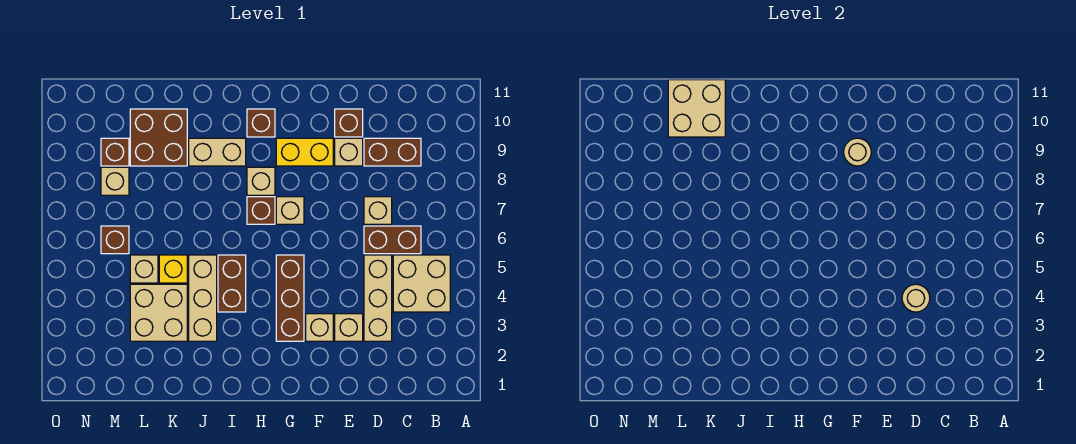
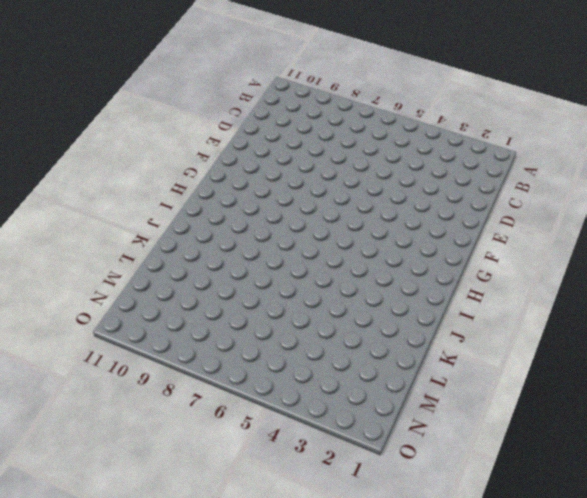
none -> tan brick B4:C5 level 1
none -> brown brick C6:D6 level 1
none -> brown brick C9:D9 level 1

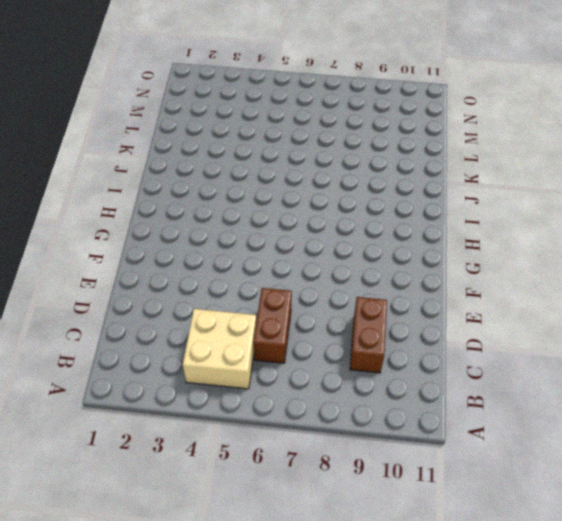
none -> tan brick D3:D5 level 1
none -> tan brick D7 level 1
none -> tan brick E3 level 1

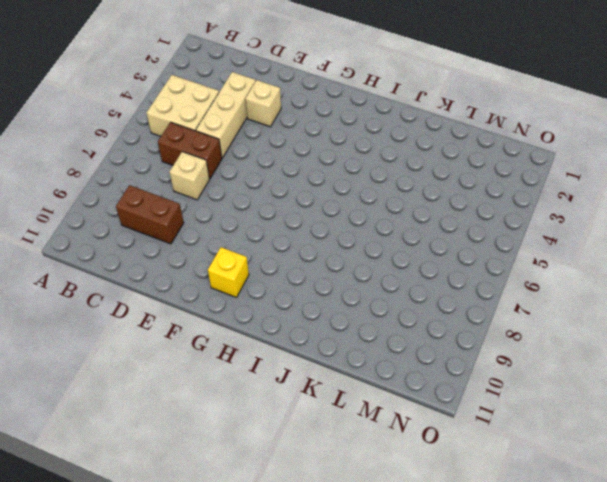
yellow brick G10 level 1 -> yellow brick K5 level 1
none -> tan brick E9 level 1
none -> brown brick E10 level 1
none -> tan brick F3 level 1

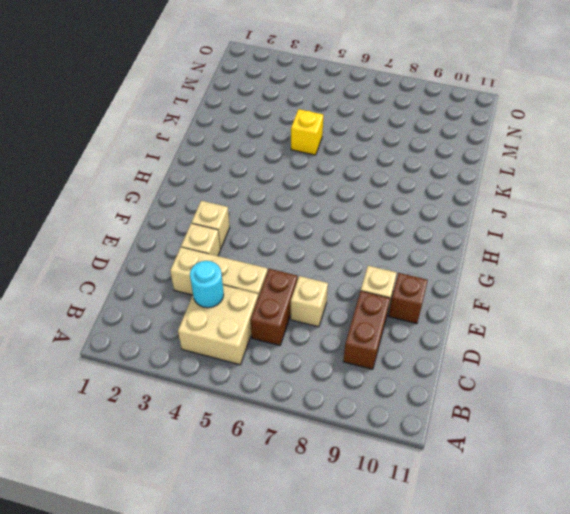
cyan round brick C4 level 2 -> none
none -> yellow brick F9:G9 level 1
none -> brown brick G3:G5 level 1
none -> tan brick G7 level 1

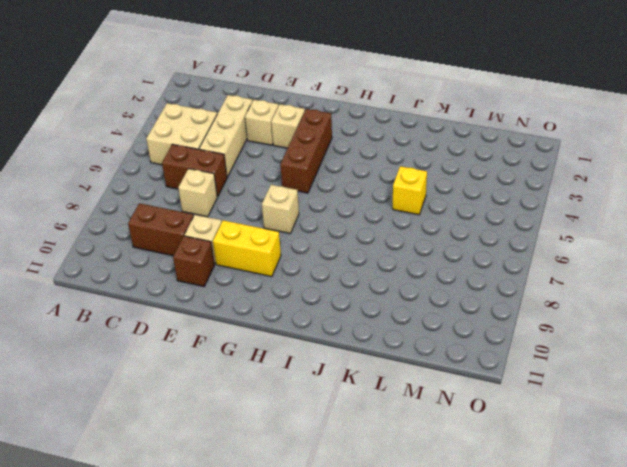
none -> brown brick H7 level 1
none -> tan brick H8 level 1
none -> brown brick H10 level 1

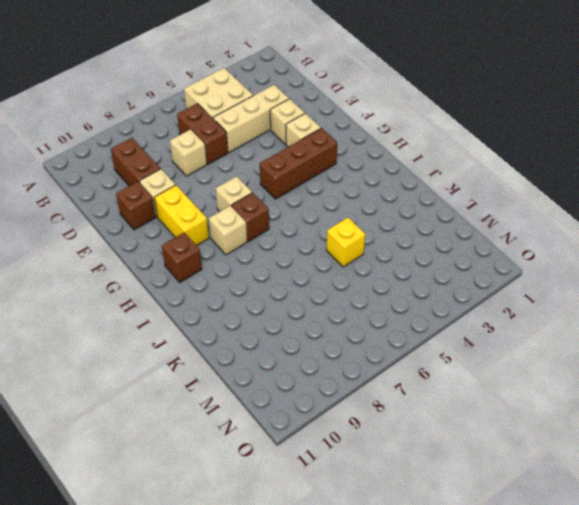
none -> brown brick I4:I5 level 1
none -> tan brick I9:J9 level 1
none -> tan brick J3:J5 level 1

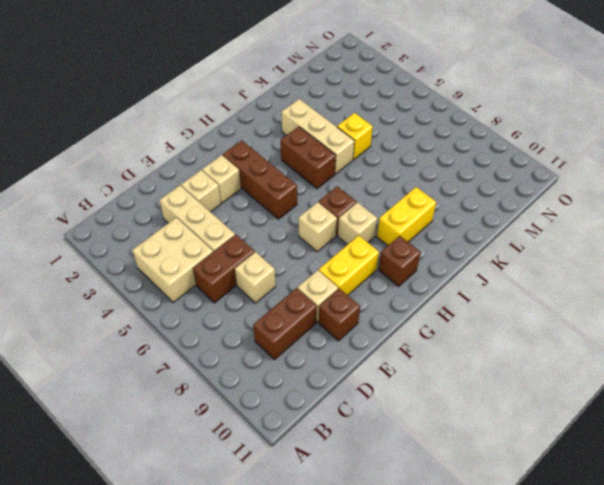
yellow brick I9:J9 level 1 -> tan brick I9:J9 level 1
none -> tan brick K3:L4 level 1
none -> brown brick K9:L10 level 1
none -> tan brick L5 level 1

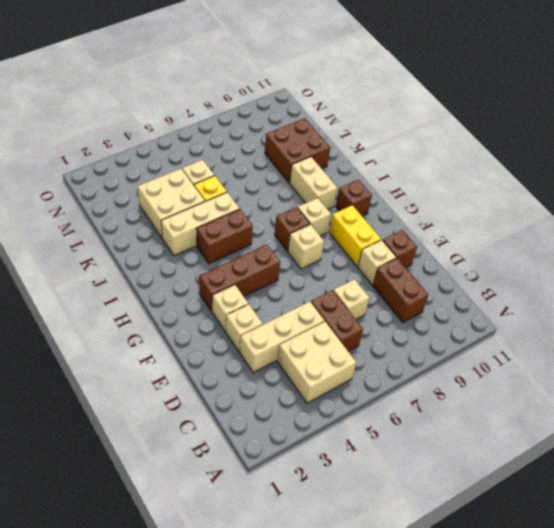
none -> brown brick M6 level 1
none -> tan brick M8 level 1
none -> brown brick M9 level 1

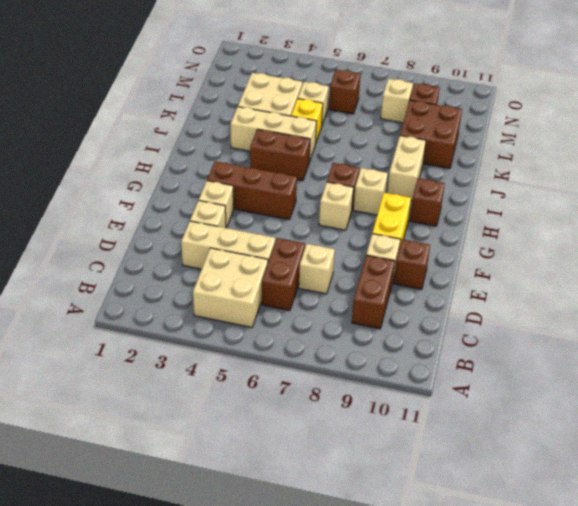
none -> tan round brick D4 level 2
none -> tan round brick F9 level 2
none -> tan brick K10:L11 level 2

